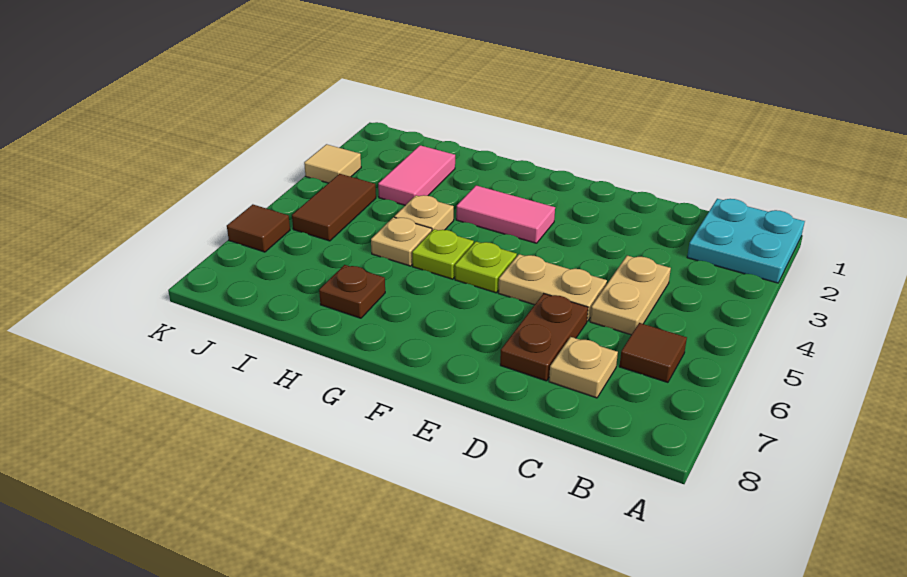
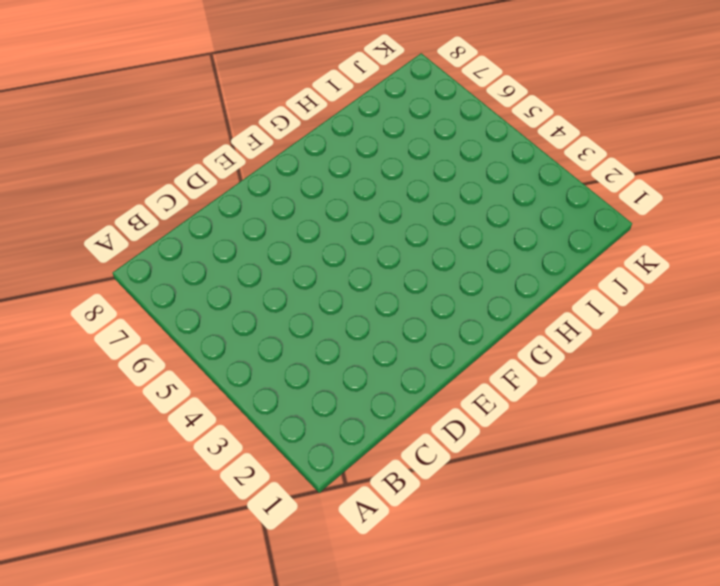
none -> cyan plate A1:B2 level 1
none -> brown tile B6 level 1
none -> tan plate C4:C5 level 1

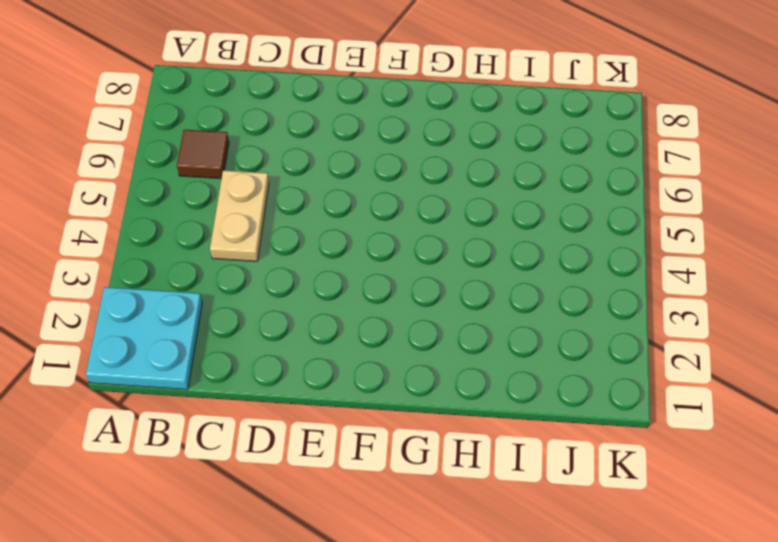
none -> tan plate C7 level 1
none -> tan plate D5:E5 level 1
none -> brown plate D6:D7 level 1

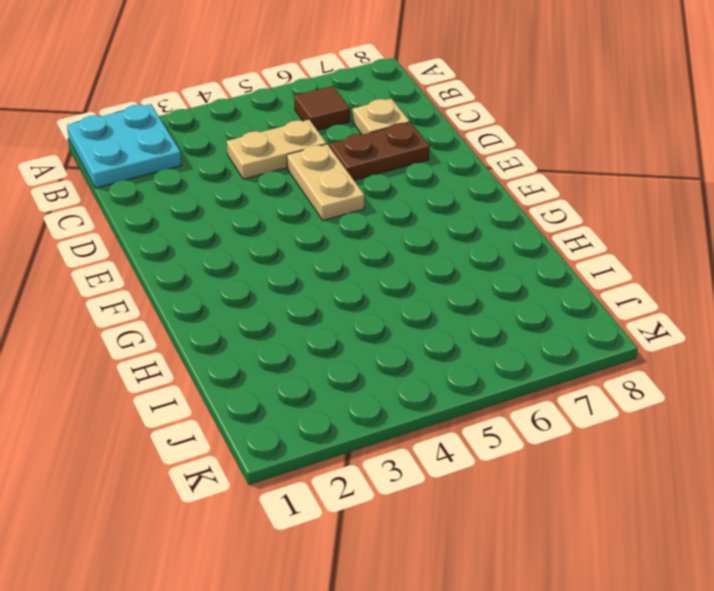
none -> pink tile F3:G3 level 1
none -> lime plate F5 level 1
none -> lime plate G5 level 1

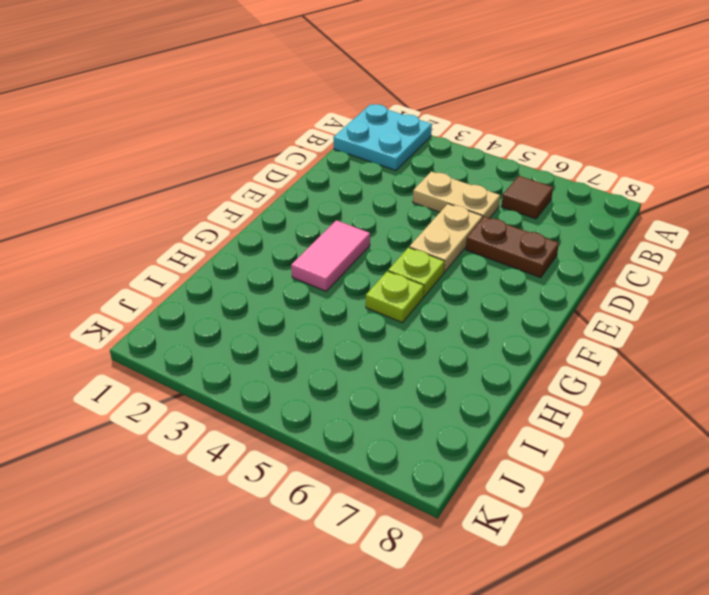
none -> tan plate C7 level 1
none -> tan plate H4 level 1
none -> tan plate H5 level 1

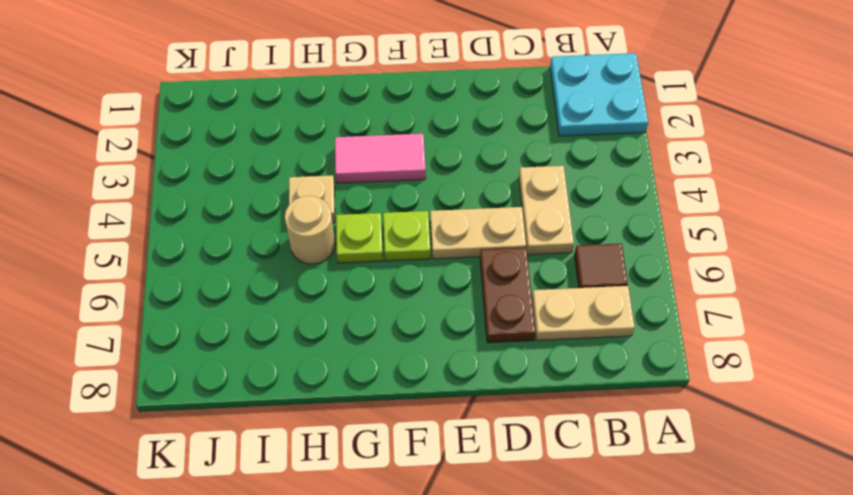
tan plate B7:C7 level 1 -> tan plate C7 level 1
tan round brick H5 level 1 -> tan plate H5 level 1
none -> brown plate H7 level 1
none -> pink tile I2:I3 level 1
none -> brown tile J4:J5 level 1

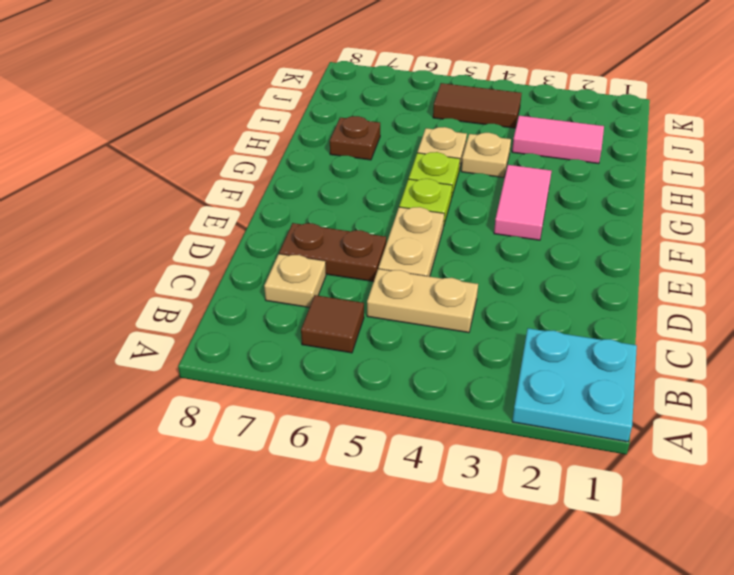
none -> tan tile K3 level 1
none -> brown tile K6 level 1

